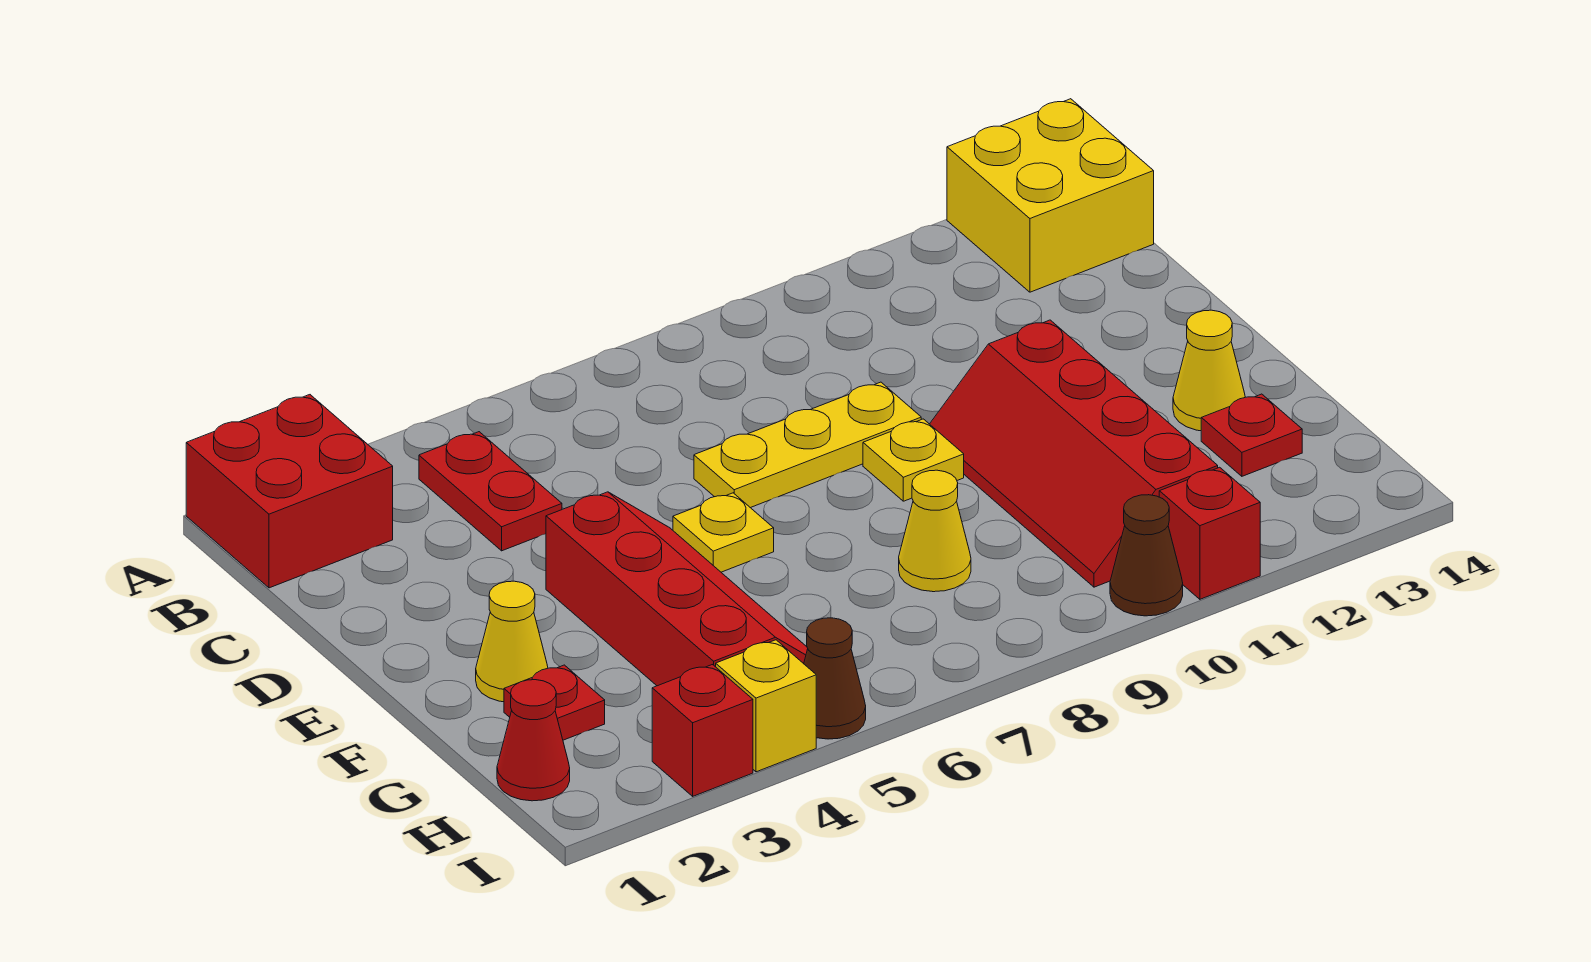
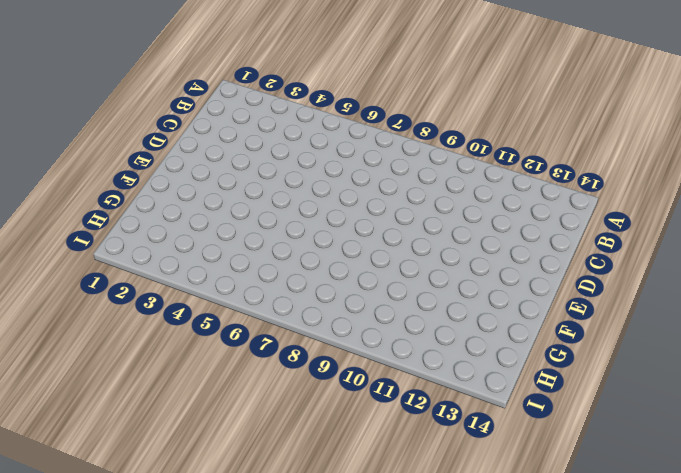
none -> red brick A1:B2 level 1
none -> yellow brick A13:B14 level 1
none -> red plate B4:C4 level 1

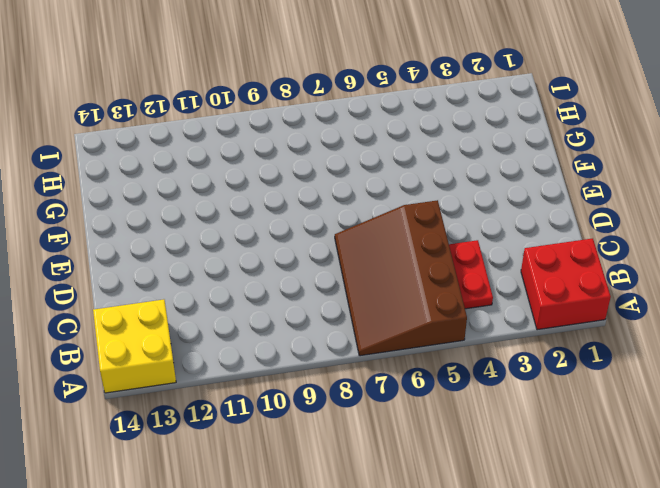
brown slope A5:D7 level 1 top 5 -> yellow plate D7:D9 level 1
none -> red slope E4:H5 level 1 top 4
none -> yellow plate E6 level 1
none -> yellow plate E9 level 1

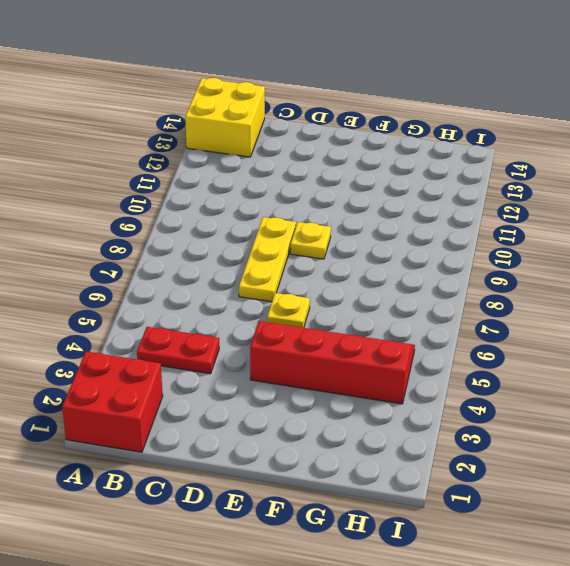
none -> red slope E10:H11 level 1 top 11
none -> yellow cone F2 level 1
none -> yellow cone F13 level 1

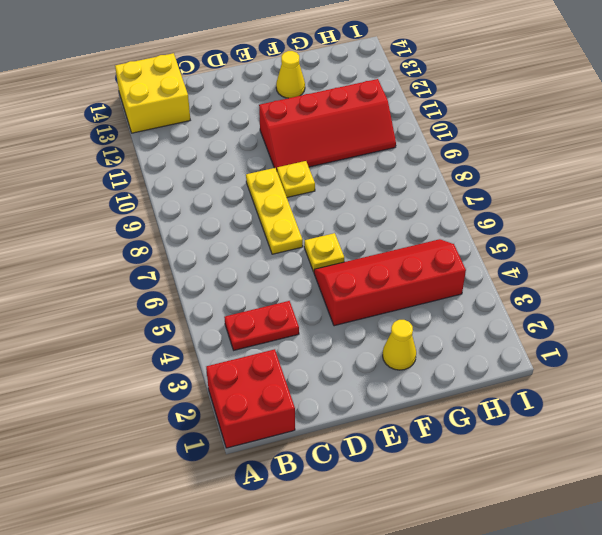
none -> red plate G2 level 1
none -> yellow cone G8 level 1
none -> red plate G13 level 1

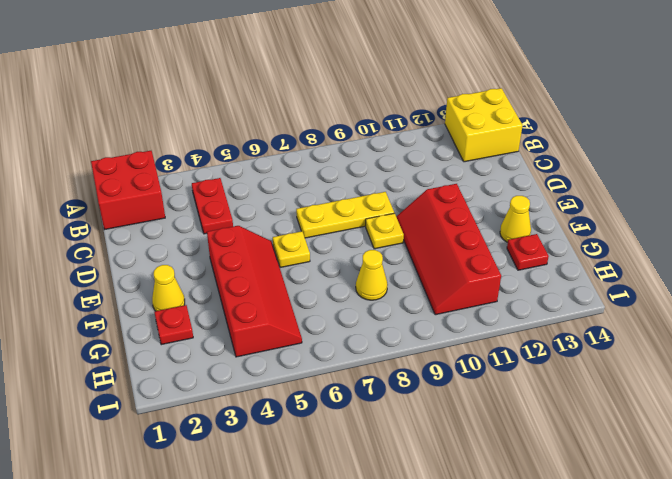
none -> red cone H1 level 1
none -> red brick I3 level 1
none -> yellow brick I4 level 1

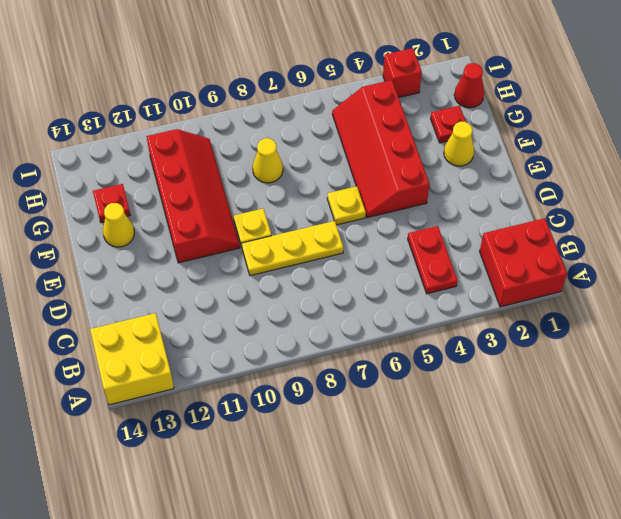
none -> yellow brick I4 level 1
none -> brown cone I5 level 1
none -> brown cone I10 level 1

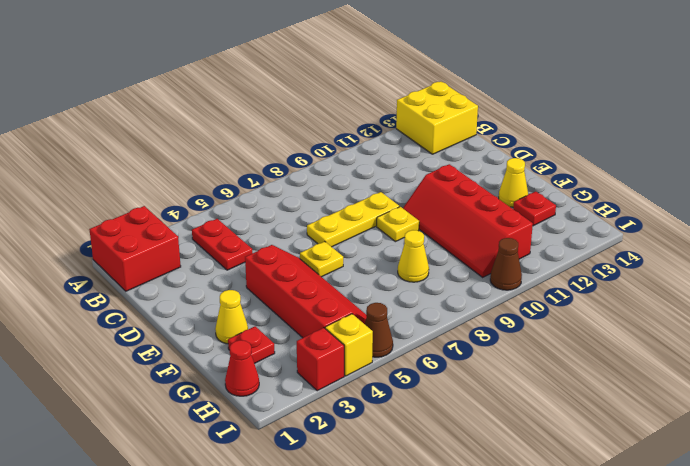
none -> red brick I11 level 1

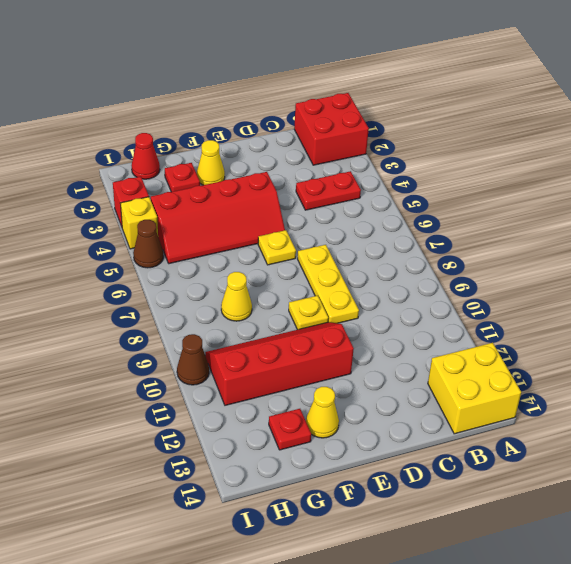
none -> red brick I11 level 1

